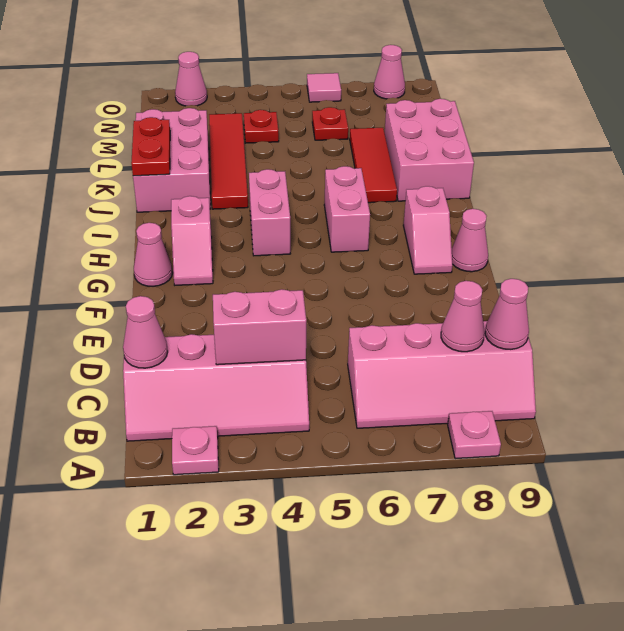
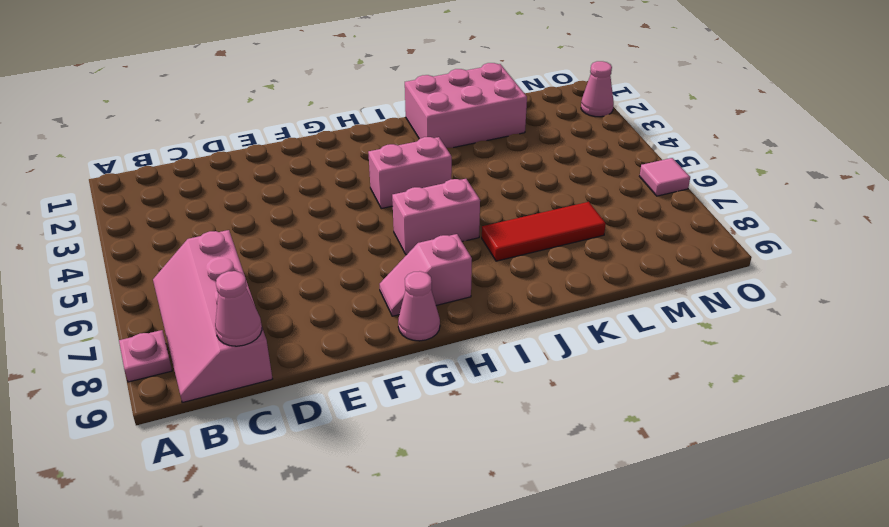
none -> pink plate A2 level 1
none -> pink slope B1:C4 level 1 top C
none -> pink cone G1 level 1

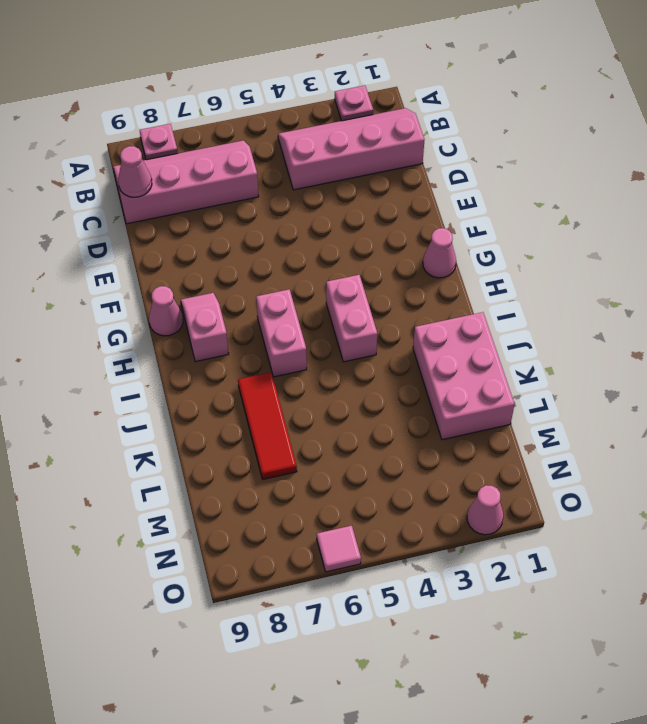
none -> pink slope G2:H2 level 1 top H
none -> red tile J3:M3 level 1
none -> pink brick J8:L9 level 1

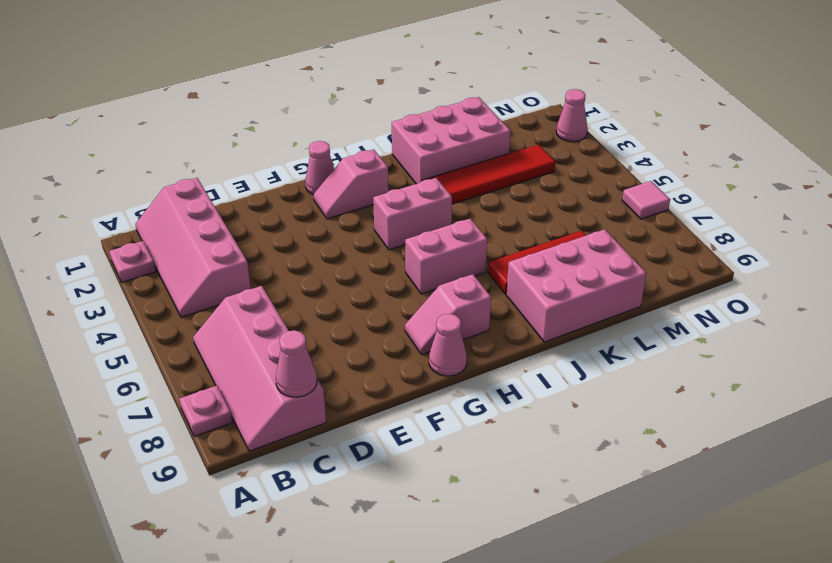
none -> red plate M4 level 1
none -> red plate M6 level 1
none -> pink cone O8 level 1

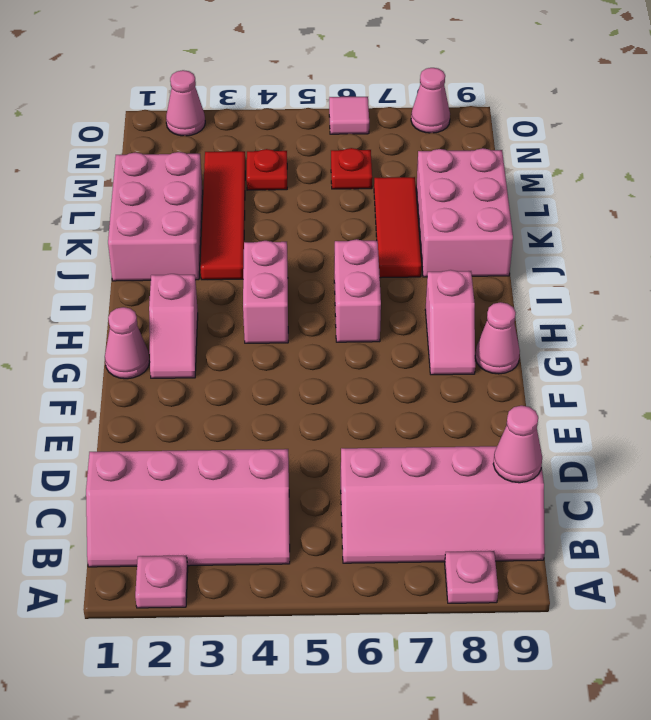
none -> pink cone C1 level 2
none -> pink brick C3:C4 level 2
none -> pink cone C8 level 2

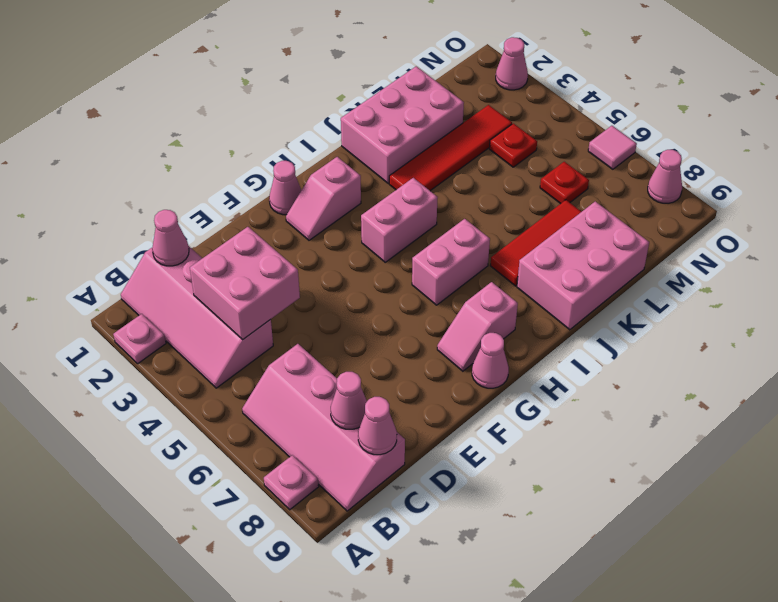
pink brick C3:D4 level 2 -> pink brick C3:C4 level 2
none -> red plate J1:K1 level 2

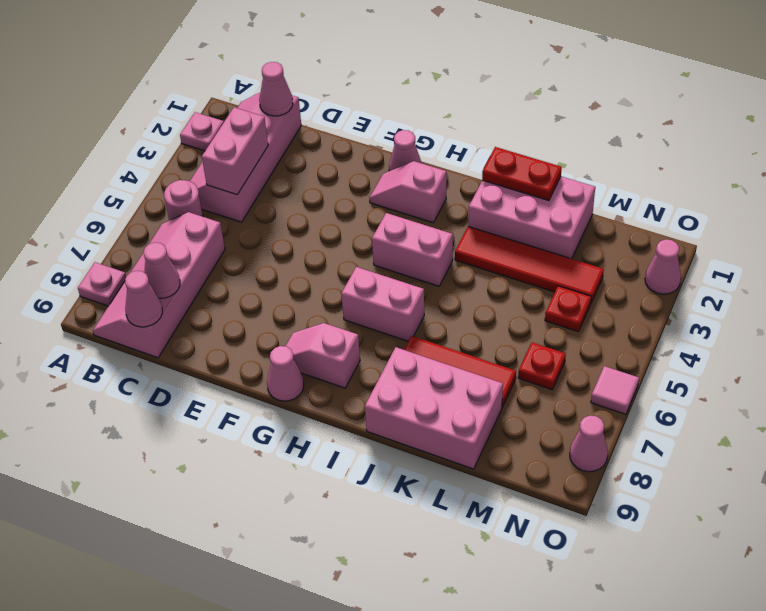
pink round brick B5 level 1 -> none

